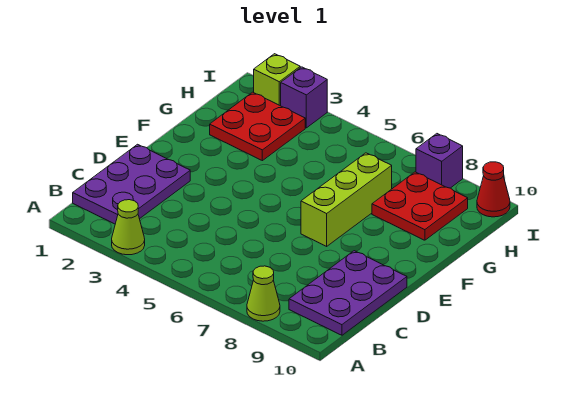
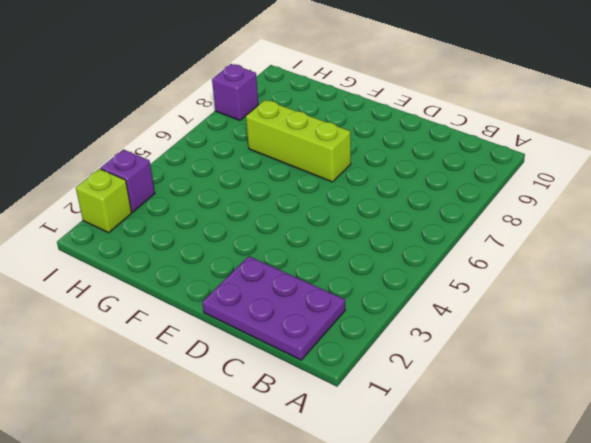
none -> lime cone A3 level 1
none -> lime cone A8 level 1

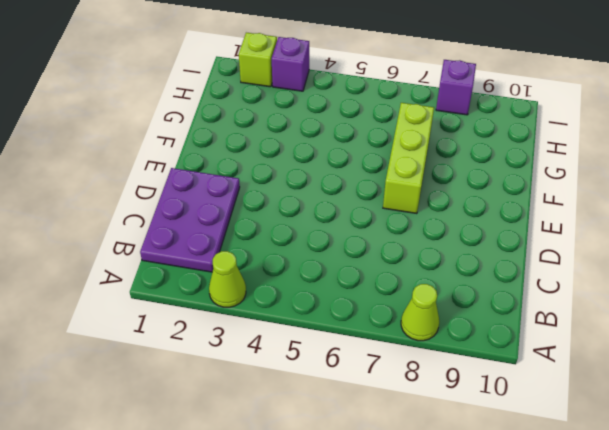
none -> purple plate B9:D10 level 1
none -> red plate G2:H3 level 1

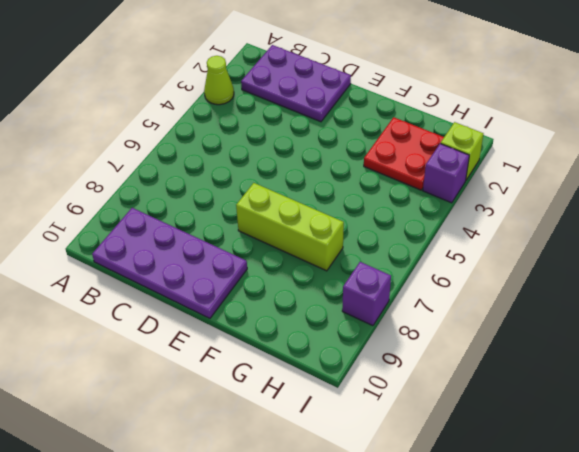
purple plate B9:E10 level 1 -> purple plate B9:D10 level 1
none -> lime cone A8 level 1
none -> red plate G8:H9 level 1

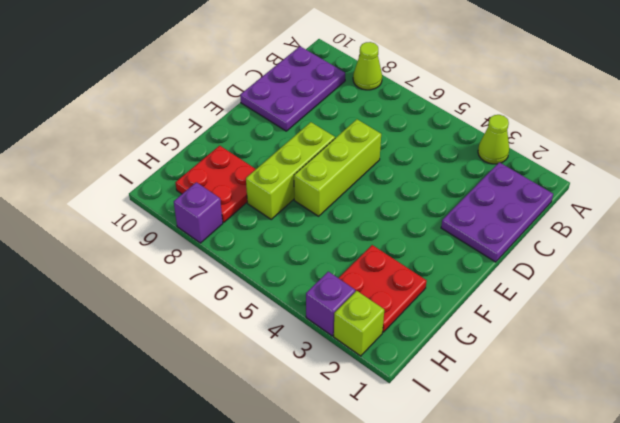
lime brick D6:F6 level 1 -> none
none -> red cone I10 level 1

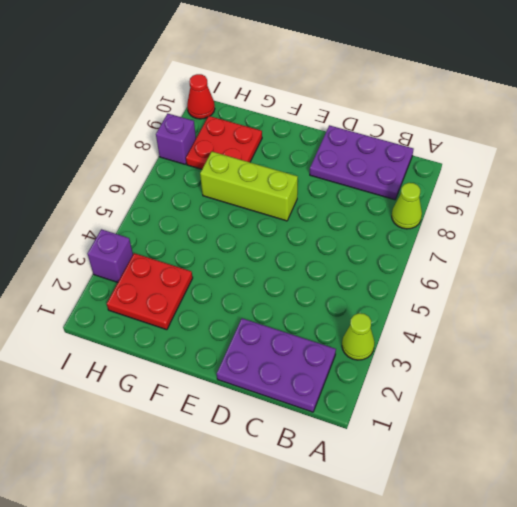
none -> lime brick I2 level 1

